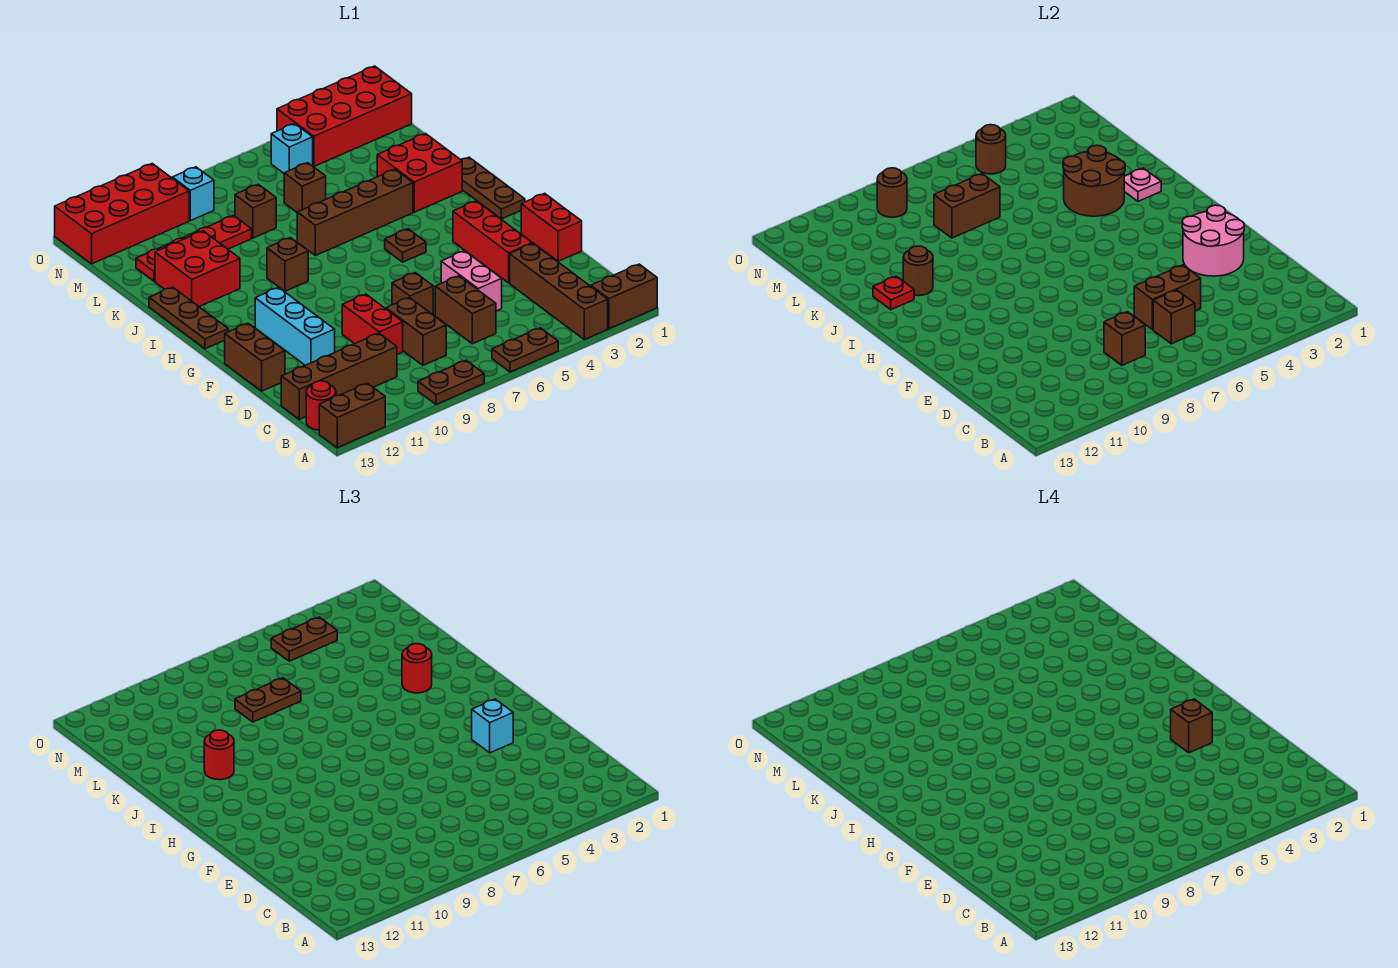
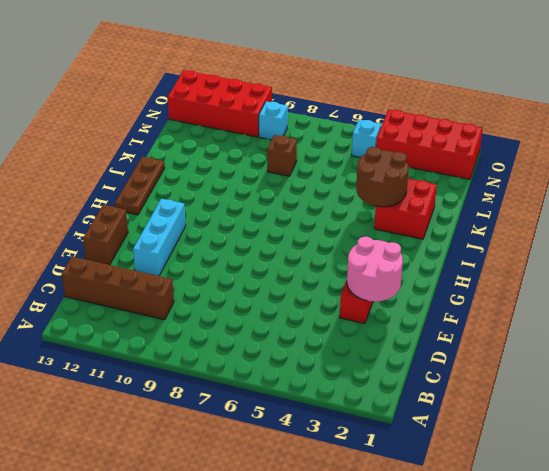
none -> brown brick A1:A2 level 1
none -> brown brick A3:D3 level 1
none -> brown plate A5:A6 level 1
none -> brown plate A8:A9 level 1

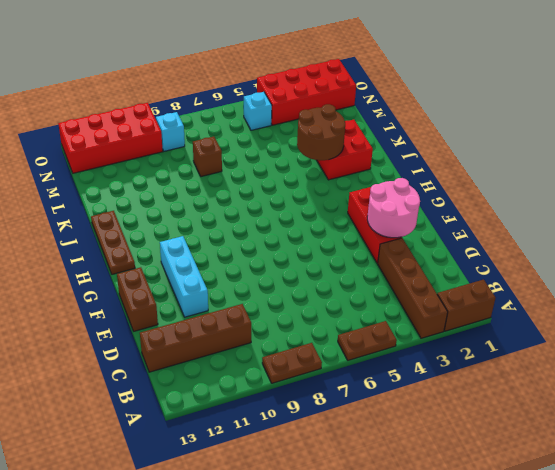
none -> brown brick A12:A13 level 1
none -> red round brick B13 level 1
none -> brown brick C6:D6 level 1
none -> brown brick C8:D8 level 1

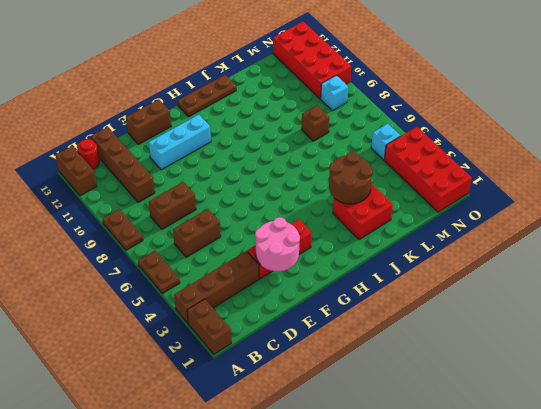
none -> pink brick D5:E5 level 1
none -> red brick D9:E9 level 1
none -> red brick E1:F1 level 1
none -> brown brick E7 level 1

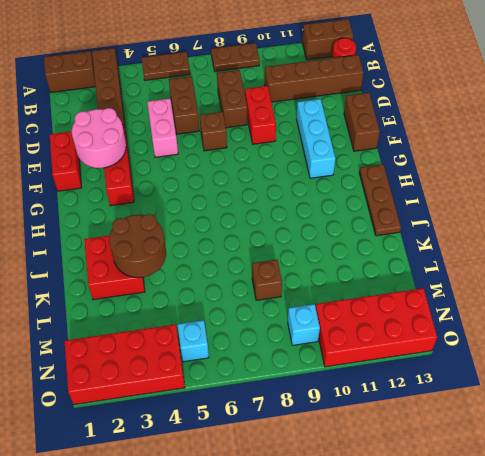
none -> brown plate H1:J1 level 1
none -> brown plate H5 level 1
none -> brown brick I9 level 1
none -> brown brick J4:J7 level 1

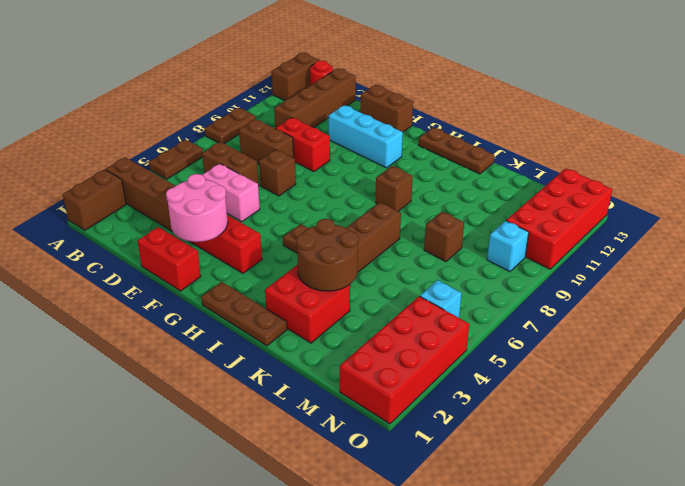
none -> red brick J11:K12 level 1
none -> brown brick L6 level 1
none -> red plate L9:L12 level 1
none -> brown brick C6 level 2

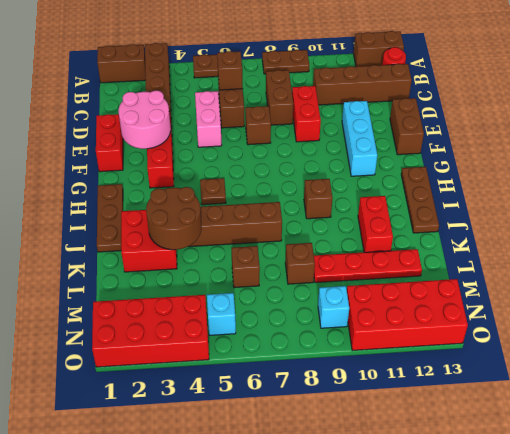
red brick J11:K11 level 1 -> red brick J11:K12 level 1
none -> brown brick C8 level 2
none -> brown brick D5:D6 level 2
none -> pink plate J2 level 2
none -> brown round brick J11 level 2

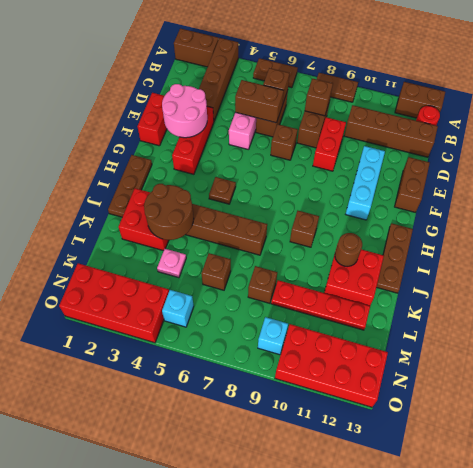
pink plate L4 level 1 -> pink plate J2 level 2
none -> red plate J12 level 2
none -> brown brick L7:L8 level 2
none -> brown round brick N5 level 2
none -> brown round brick N9 level 2

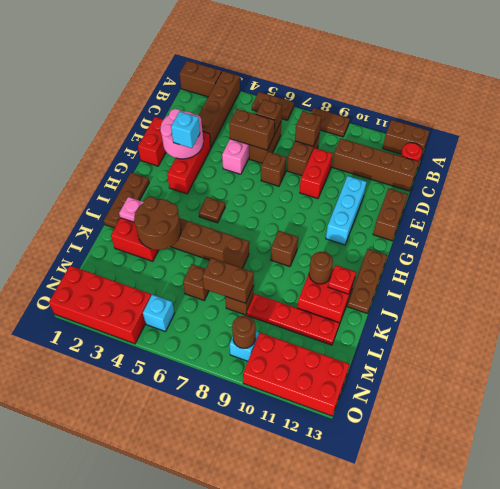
none -> brown round brick N5 level 2
none -> red round brick J3 level 3
none -> red round brick J11 level 3
none -> brown plate L7:L8 level 3

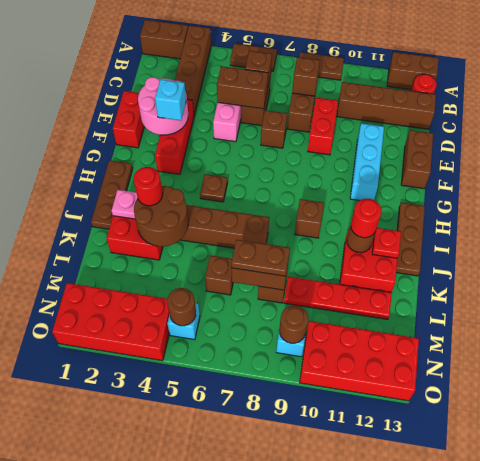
none -> brown plate N4:N5 level 3
none -> brown brick F3 level 4

